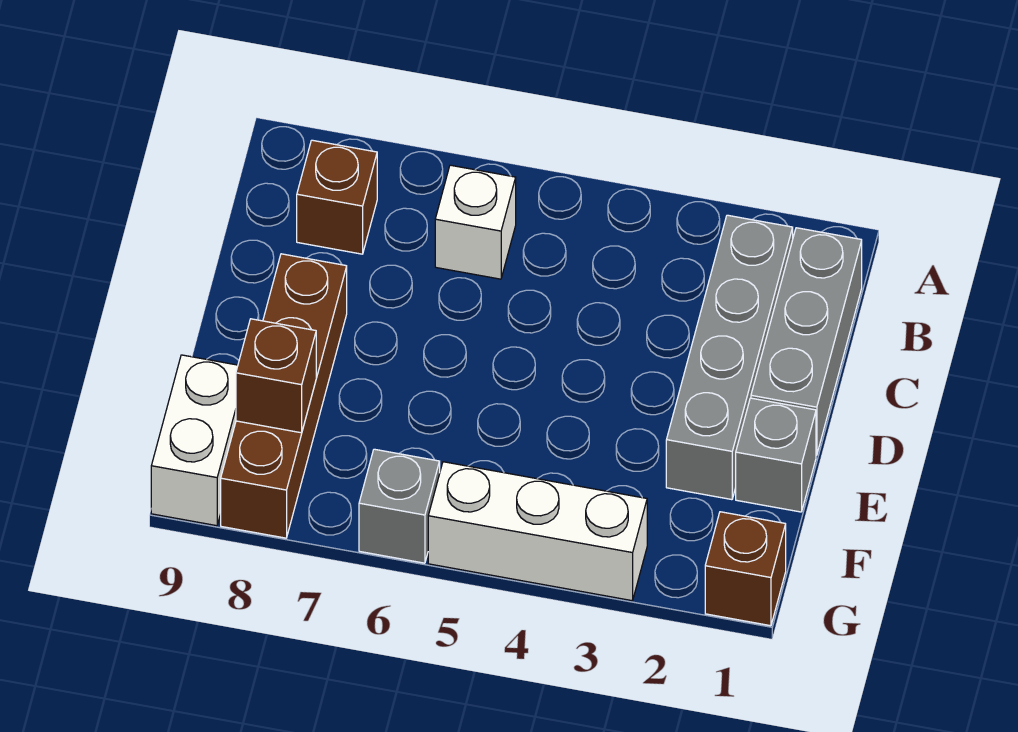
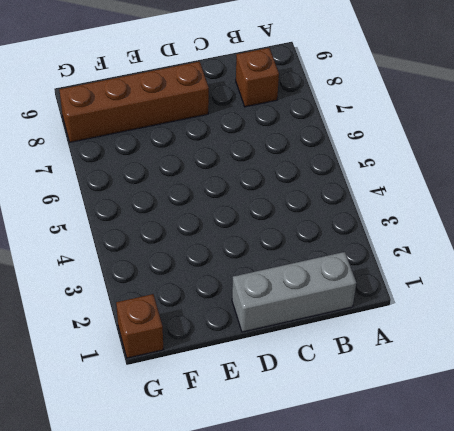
none -> grey brick B2:E2 level 1
none -> white brick B6 level 1

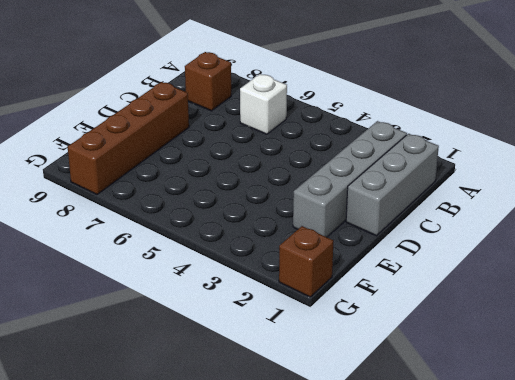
none -> grey brick E1 level 1
none -> white brick F9:G9 level 1

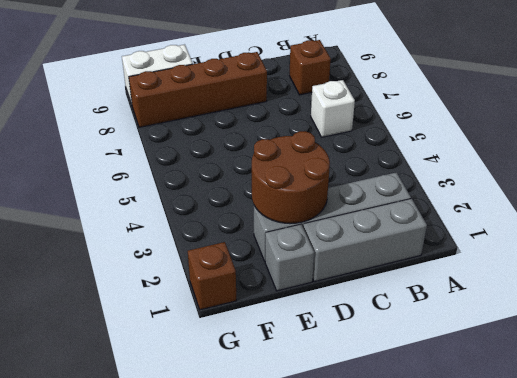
brown round brick D2:E3 level 2 -> none
none -> white brick G3:G5 level 1
none -> grey brick G6 level 1

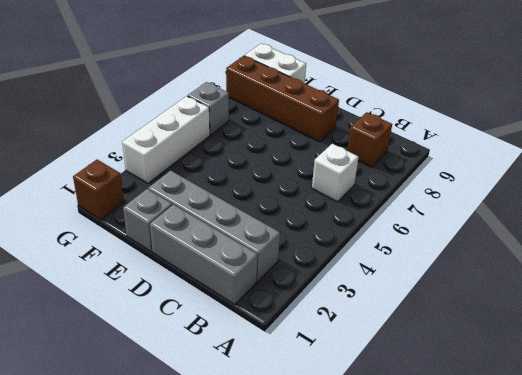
none -> brown brick F8 level 2

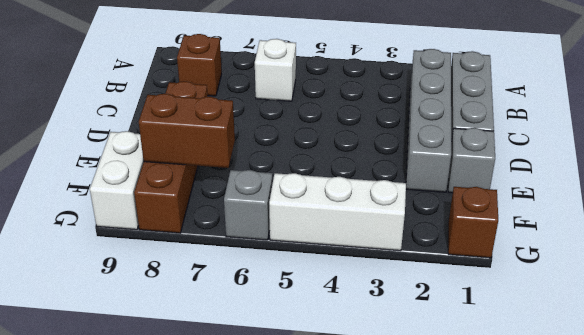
brown brick F7:F8 level 2 -> brown brick F8 level 2

